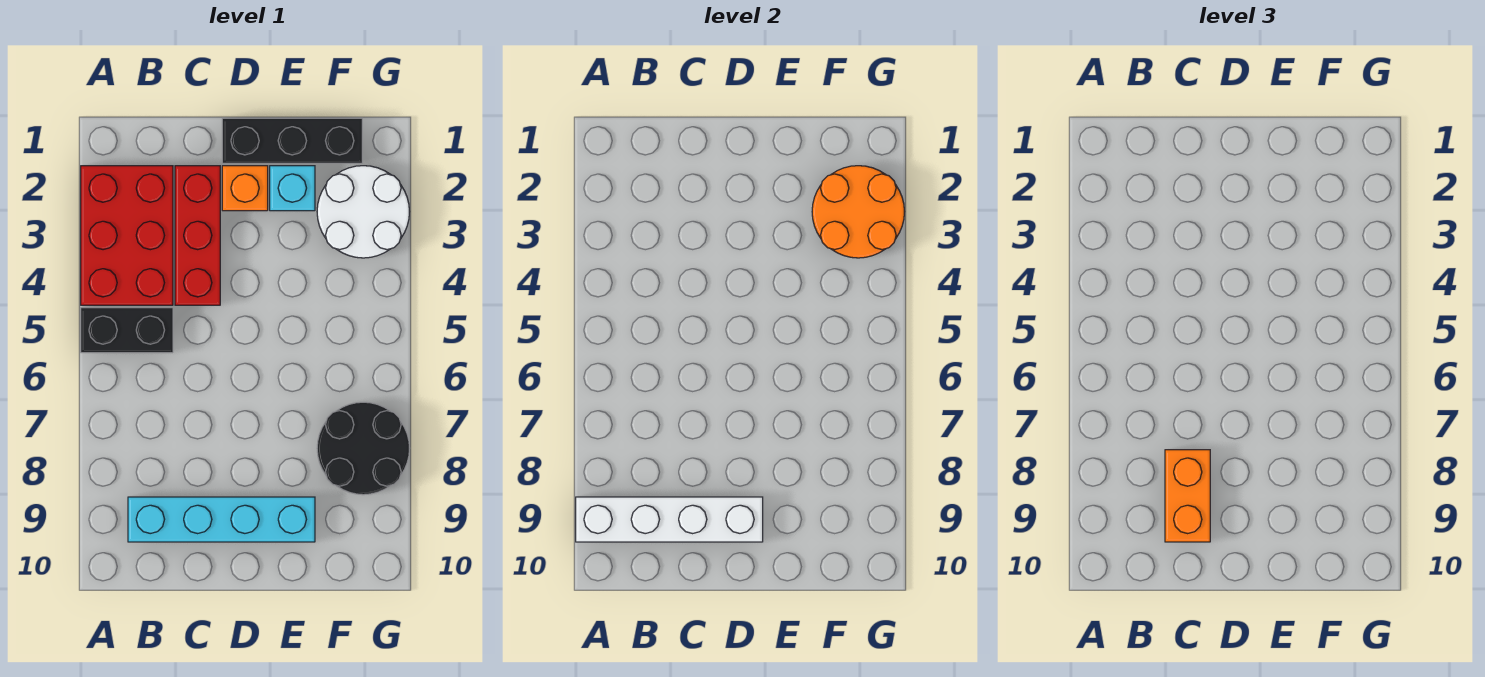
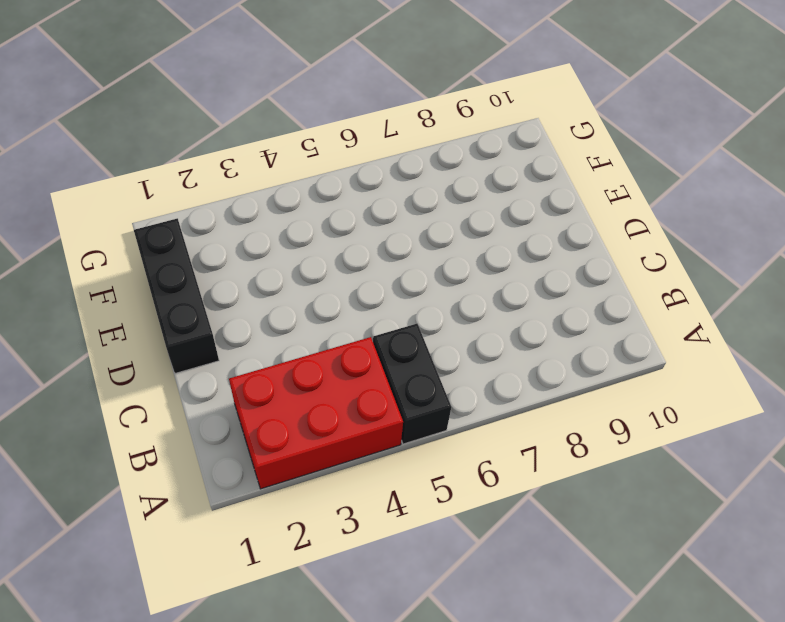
none -> cyan brick B9:E9 level 1
none -> red brick C2:C4 level 1
none -> orange brick D2 level 1

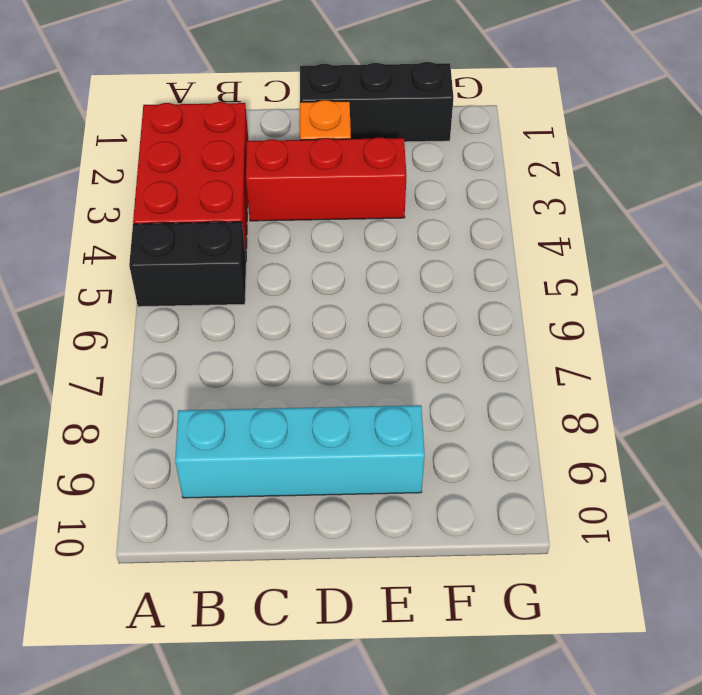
red brick C3:E3 level 1 -> red brick C2:C4 level 1
none -> cyan brick E2 level 1
none -> white round brick F2:G3 level 1
none -> black round brick F7:G8 level 1

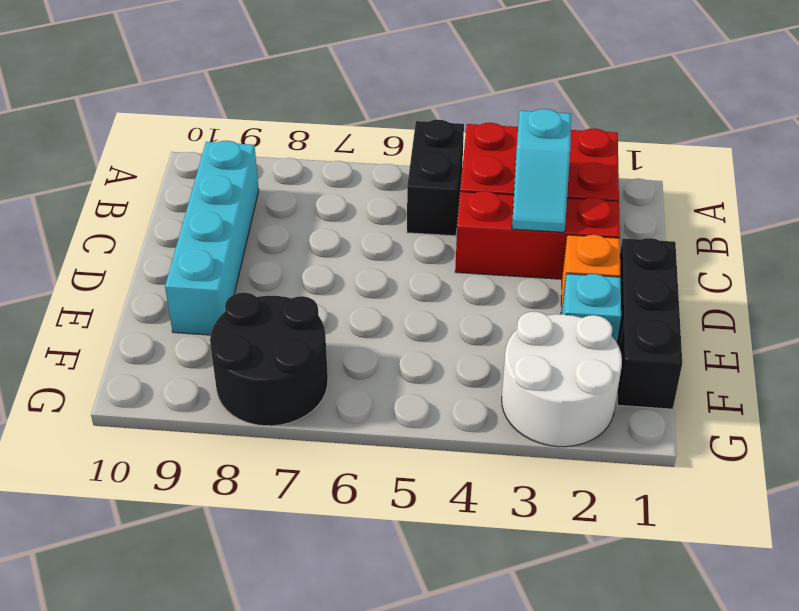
cyan slope B3:C3 level 2 top B -> none
none -> white brick A9:D9 level 2
none -> orange round brick F2:G3 level 2
none -> orange brick C8:C9 level 3

